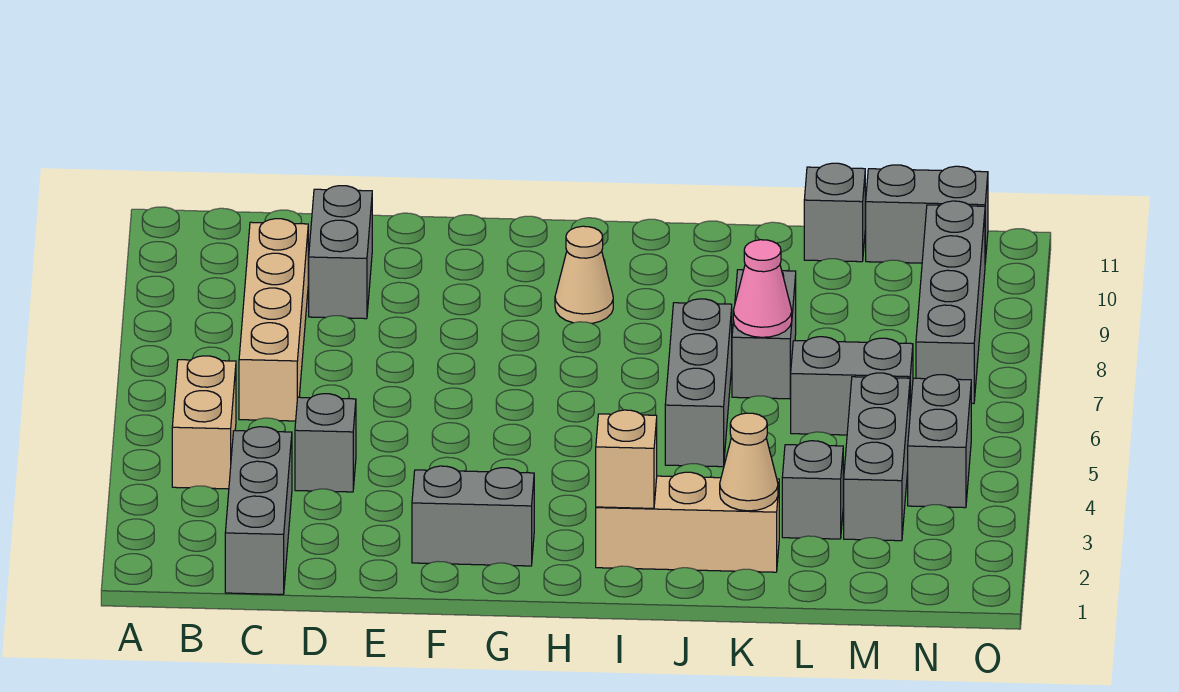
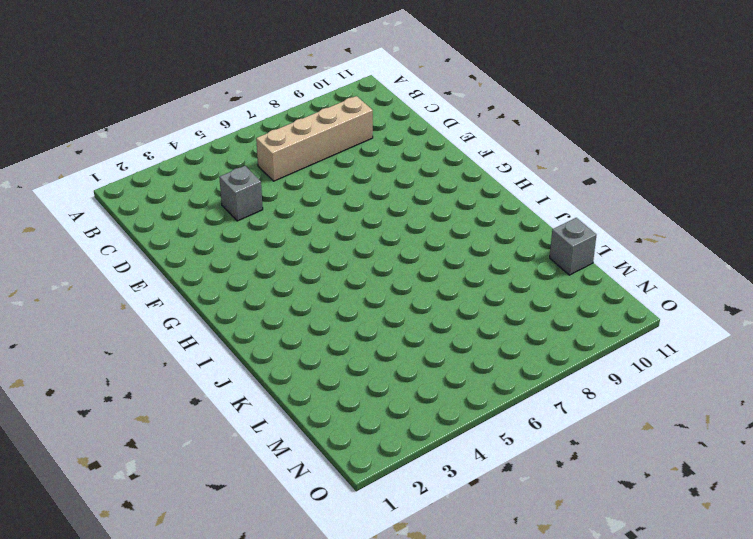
none -> tan brick B4:B5 level 1
none -> grey brick C1:C3 level 1
none -> grey brick D9:D10 level 1

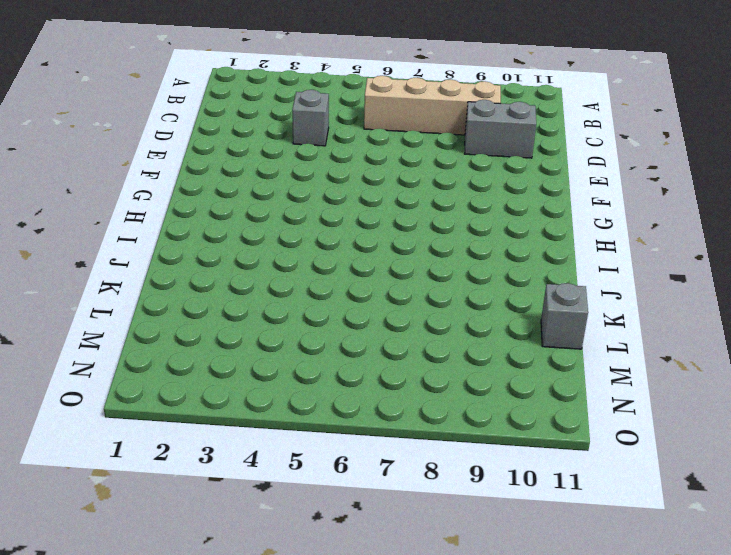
none -> tan brick B4:B5 level 1
none -> grey brick C1:C3 level 1
none -> grey brick F2:G2 level 1

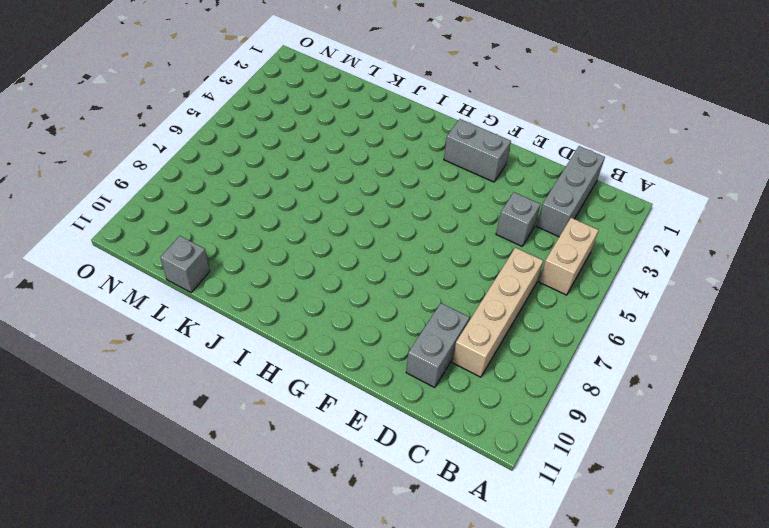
none -> tan cone H9 level 1
none -> tan brick I2:K2 level 1
none -> grey brick J5:J7 level 1

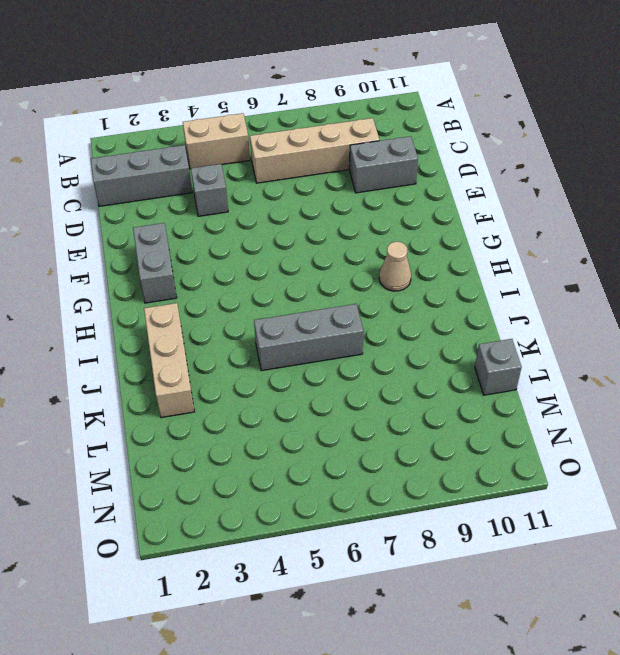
none -> grey brick K7:K8 level 1
none -> grey brick L3 level 1
none -> grey brick L6:M6 level 1

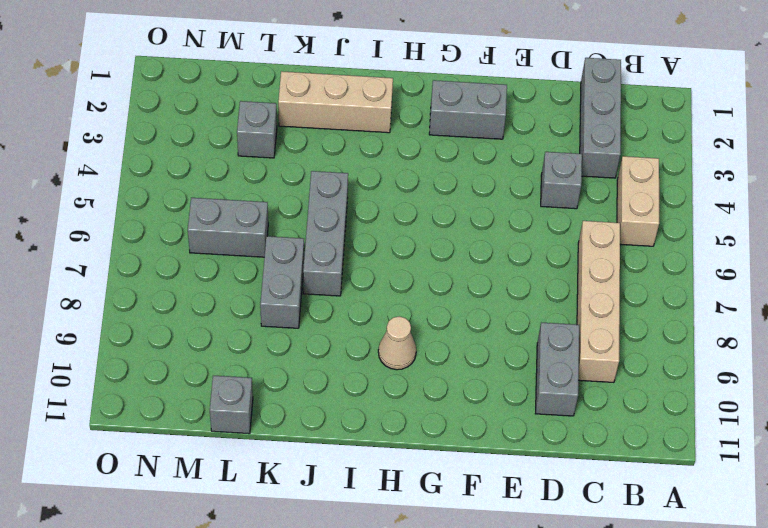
none -> grey brick M3:M5 level 1
none -> grey brick M11:N11 level 1
none -> grey brick N4:N5 level 1

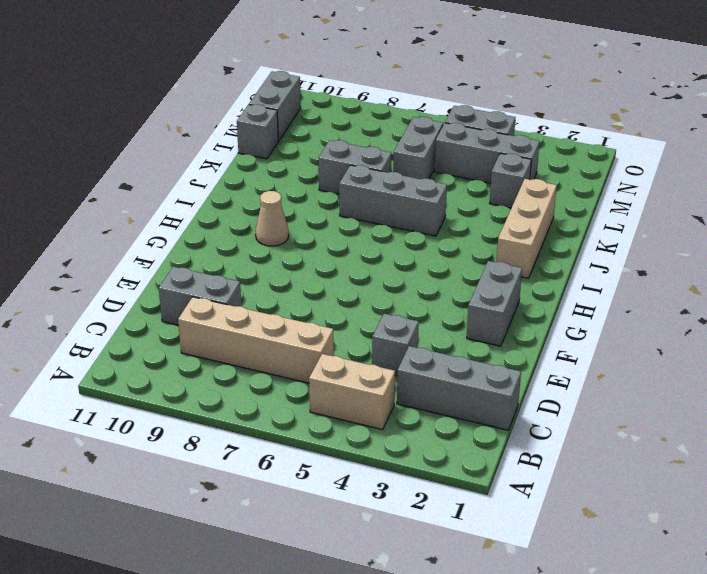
none -> grey brick N7:N10 level 1
none -> tan brick I2 level 2
none -> tan cone K2 level 2

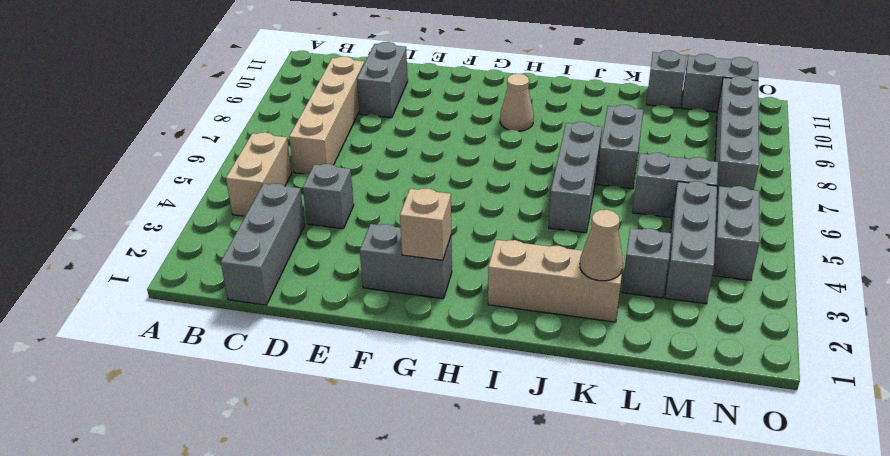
tan brick G2 level 2 -> tan brick I2 level 2
none -> pink cone K7 level 2

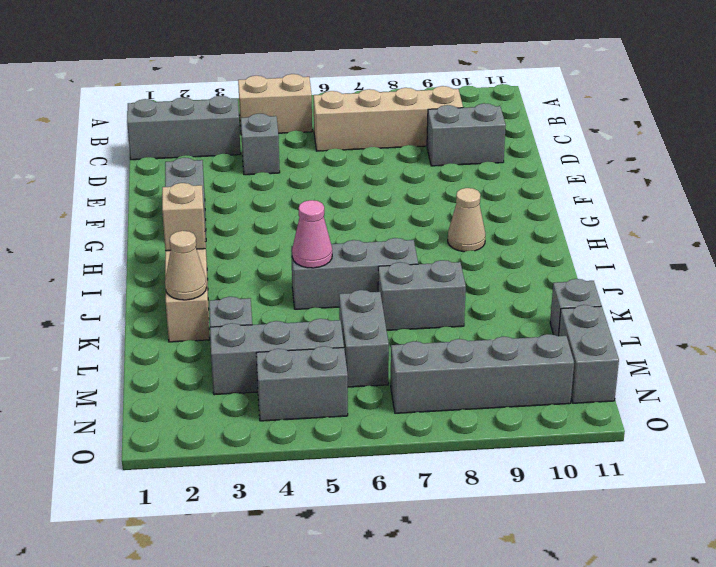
pink cone J5 level 2 -> pink cone K7 level 2

